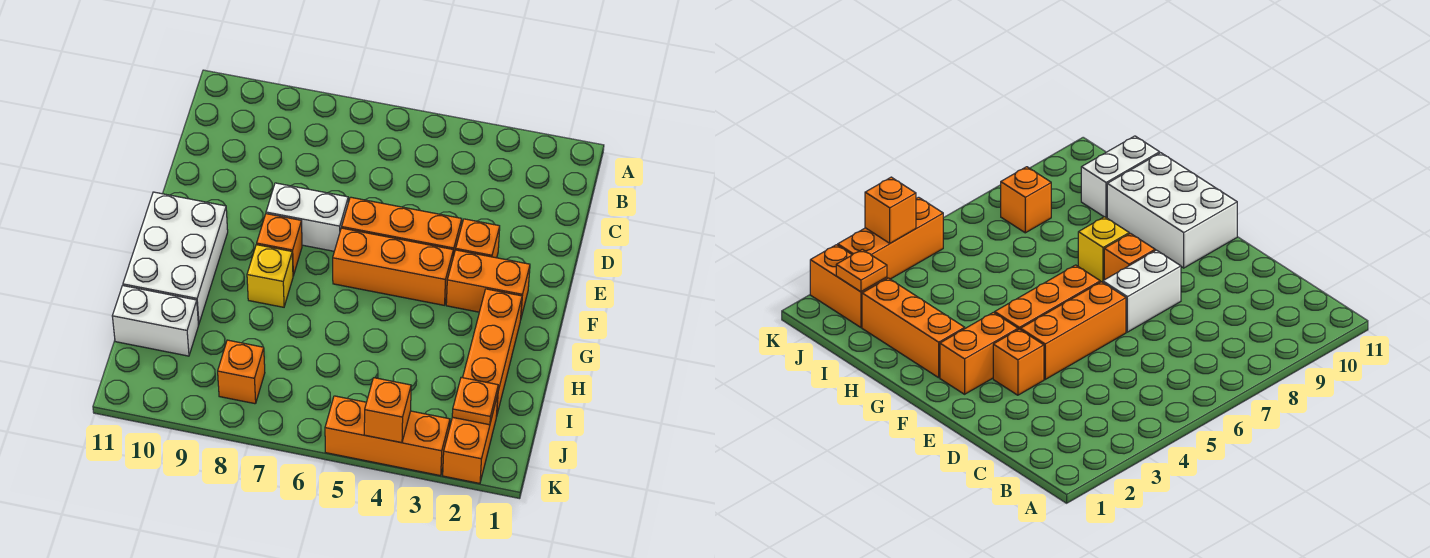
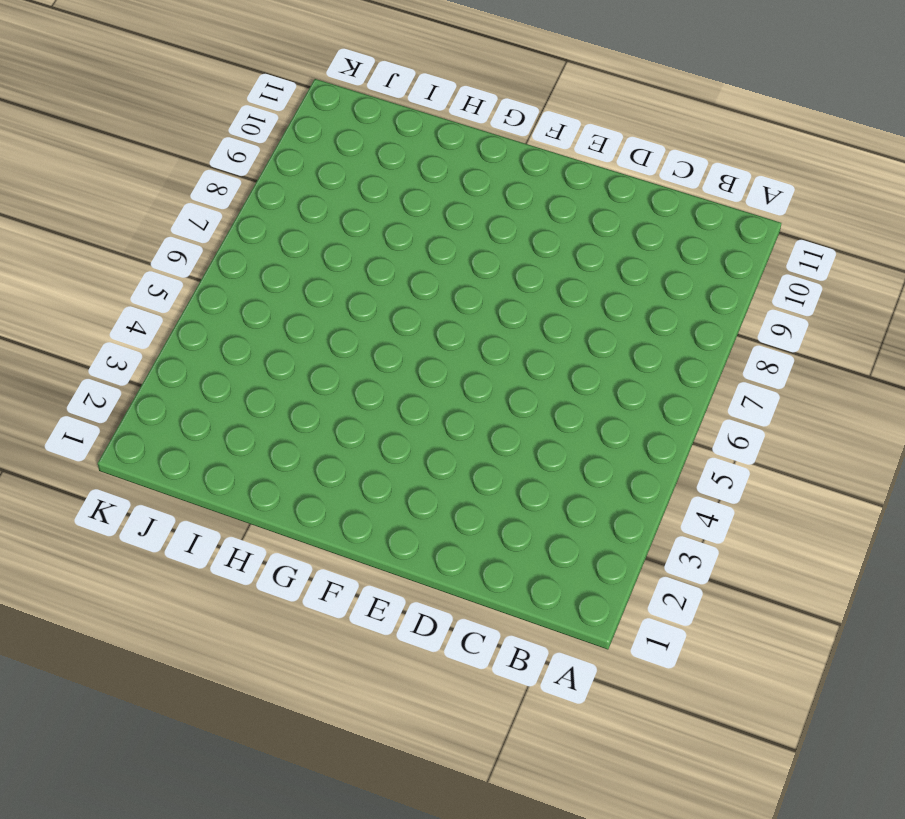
none -> orange brick E3 level 1
none -> orange brick E4:E6 level 1
none -> white brick E7:E8 level 1

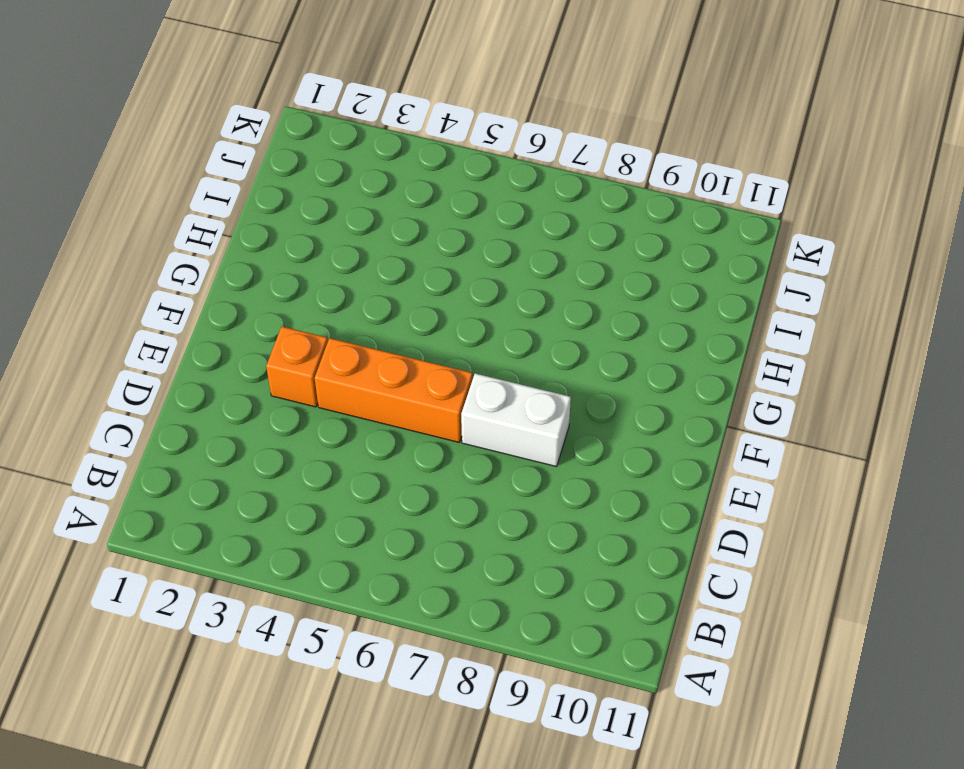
none -> orange brick F2:F3 level 1
none -> orange brick F4:F6 level 1
none -> orange brick F8 level 1

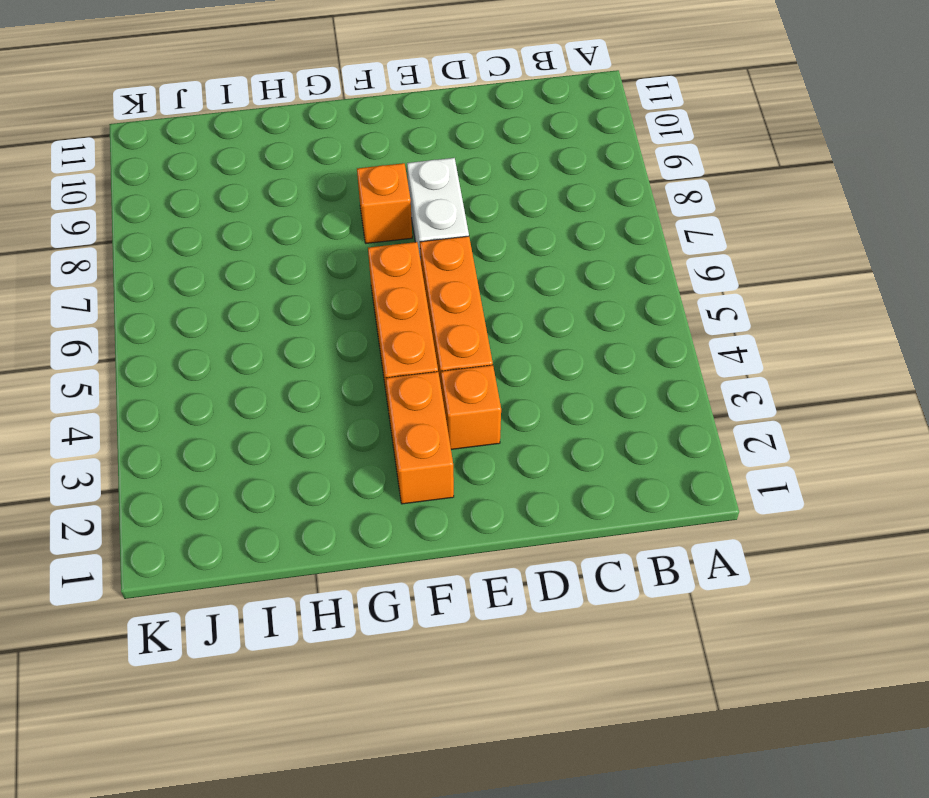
none -> white brick F10:H11 level 1
none -> orange brick G2:I2 level 1
none -> yellow brick G8 level 1

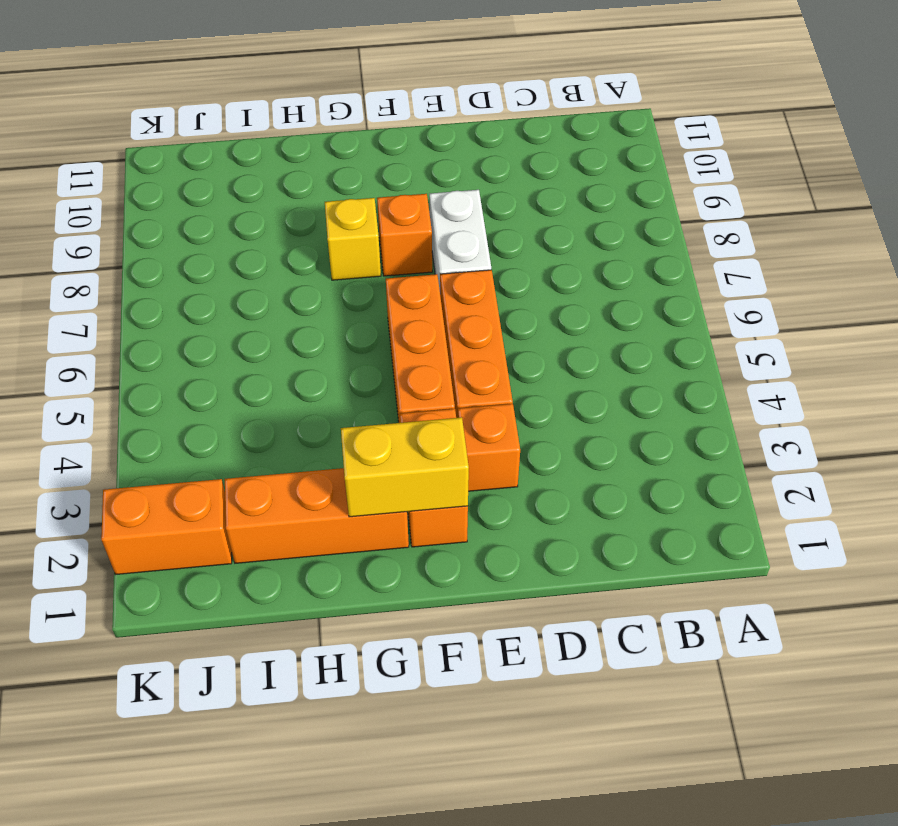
yellow brick F2:G2 level 2 -> none
none -> white brick F10:H11 level 1
none -> white brick I10:I11 level 1
none -> orange brick J8 level 1

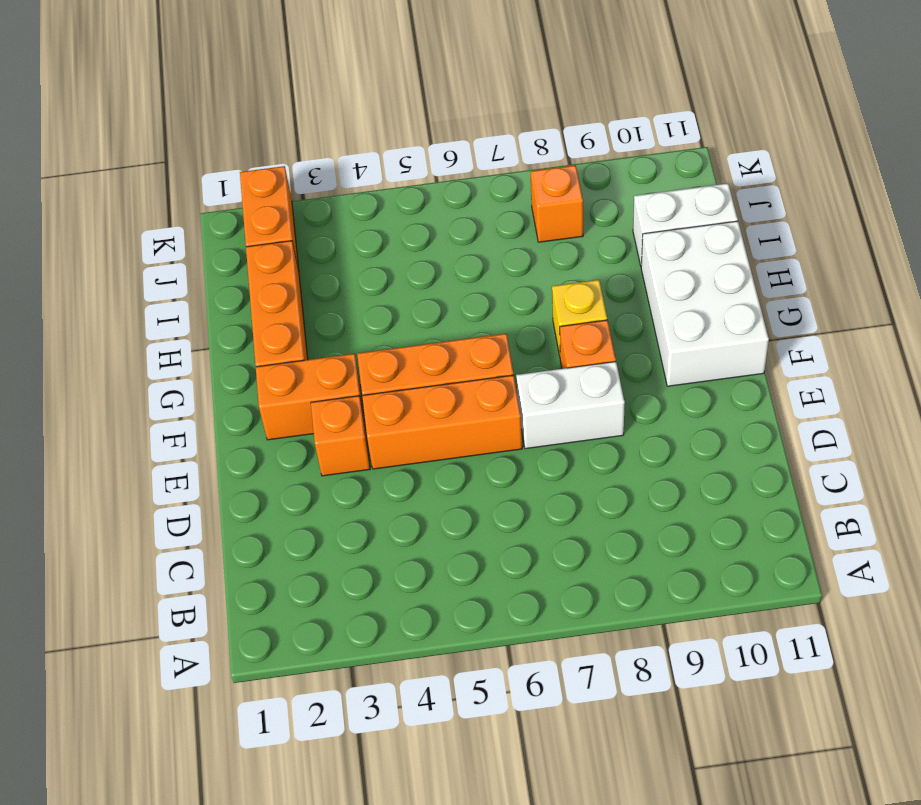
none -> orange brick K3:K5 level 1
none -> orange plate J2 level 2
none -> orange brick K4 level 2

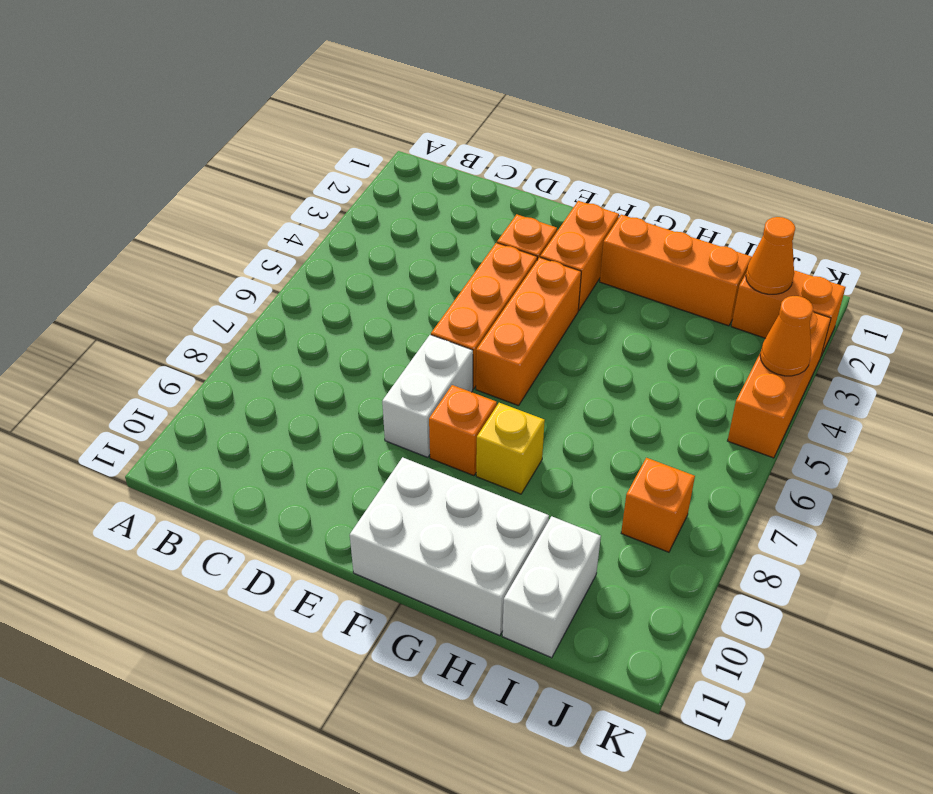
orange cone J2 level 2 -> orange plate J2 level 2
orange cone K4 level 2 -> orange brick K4 level 2

